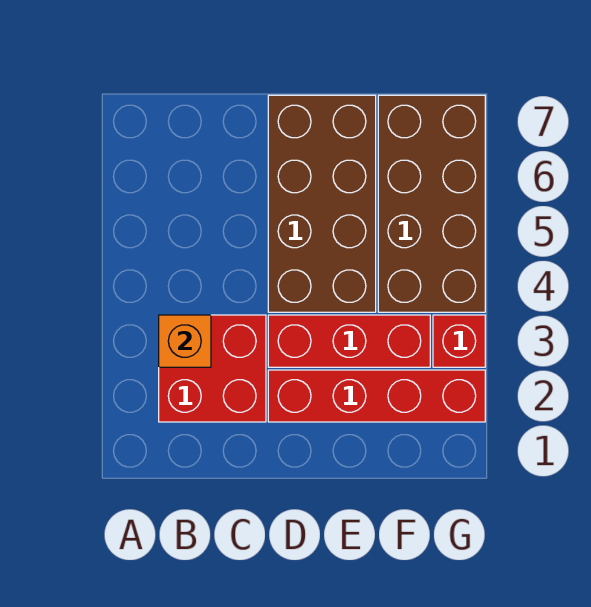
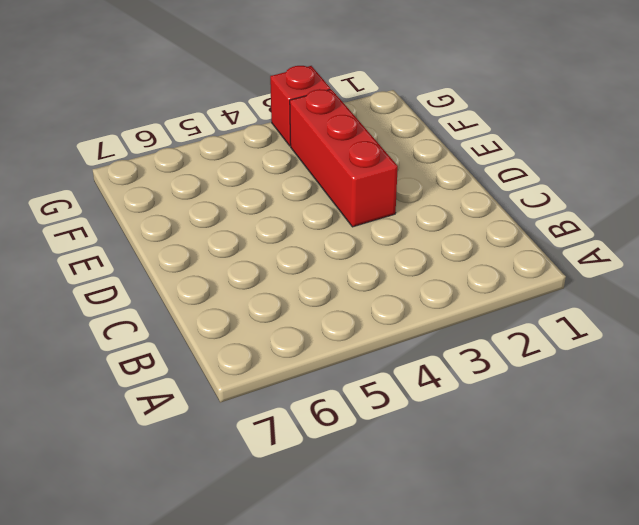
none -> red brick B2:C3 level 1
none -> red brick D2:G2 level 1

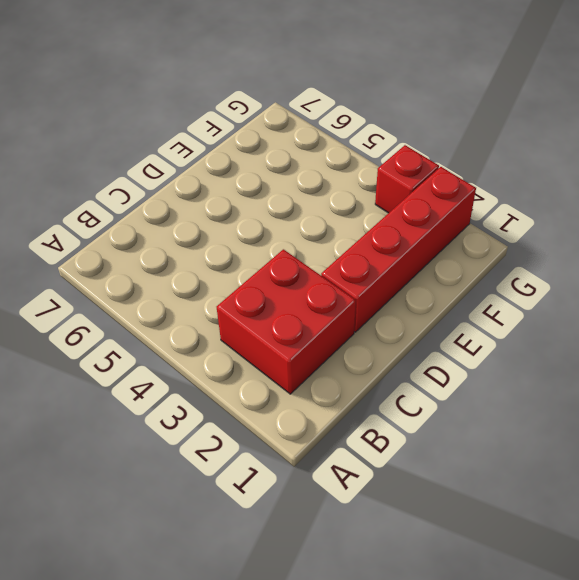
none -> red brick D3:F3 level 1
none -> brown brick D4:E7 level 1

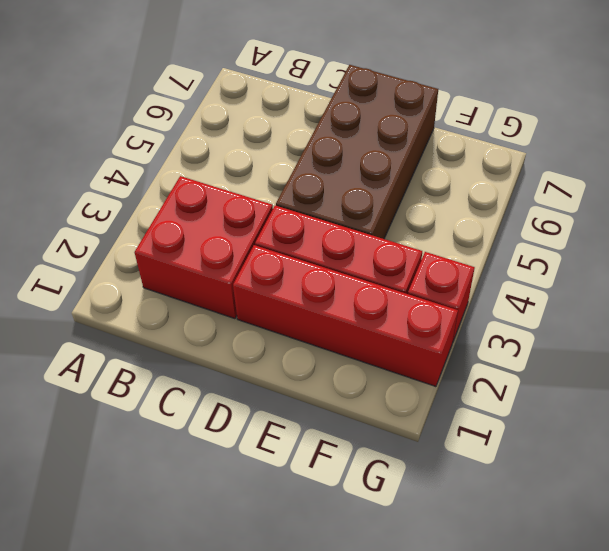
none -> brown brick F4:G7 level 1
none -> orange brick B3 level 2

